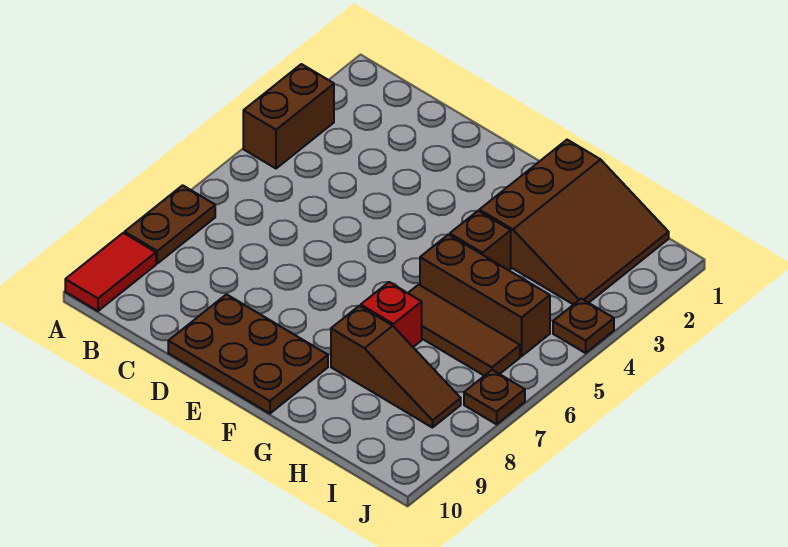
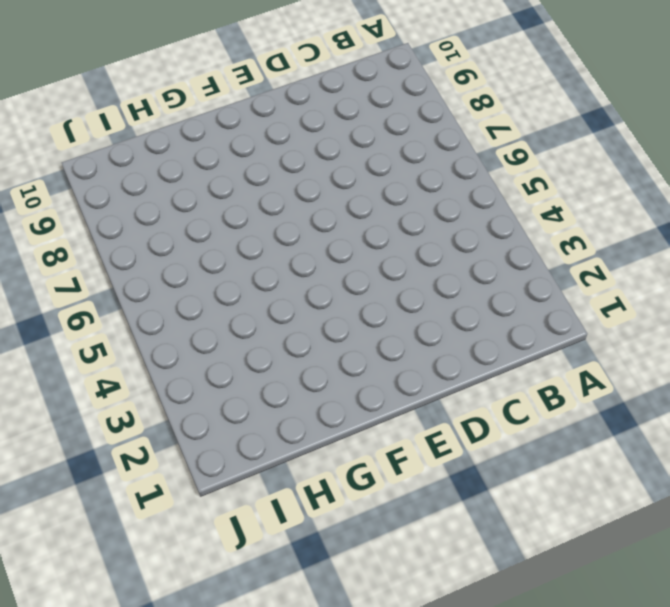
none -> brown brick A3:A4 level 1
none -> brown plate A7:A8 level 1
none -> red tile A9:A10 level 1

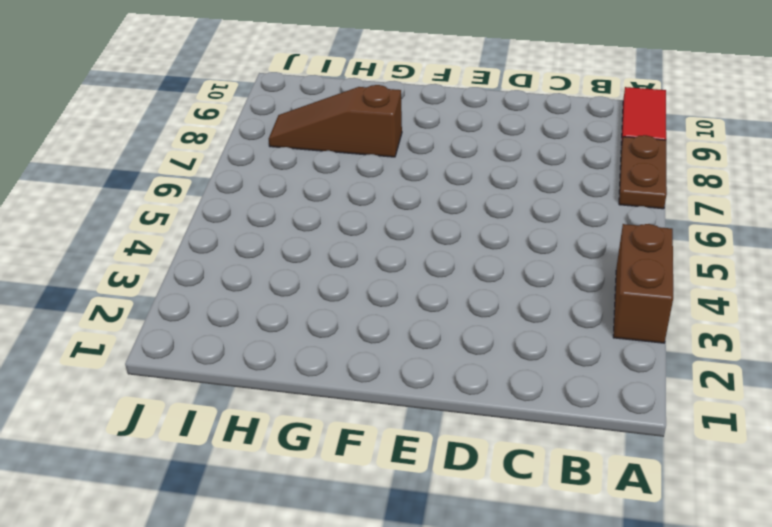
none -> brown plate D9:F10 level 1
none -> brown slope G1:I3 level 1 top G
none -> brown brick G4 level 1

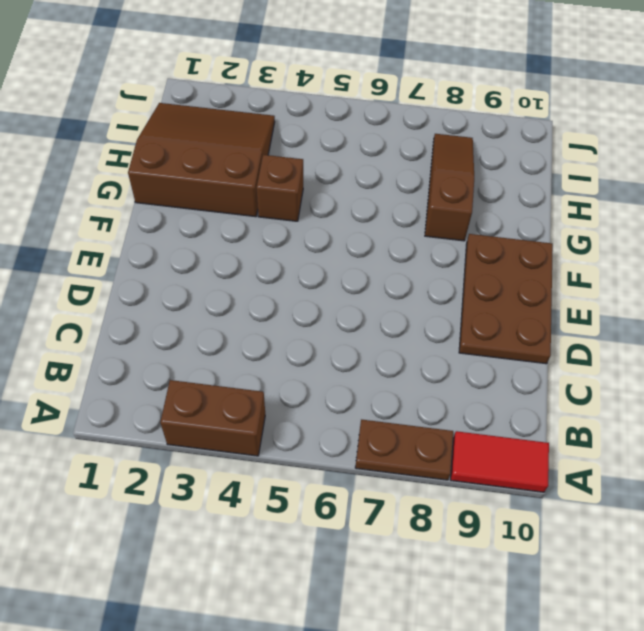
none -> brown brick G5:I5 level 1
none -> brown tile G6:I6 level 1
none -> red brick G7 level 1

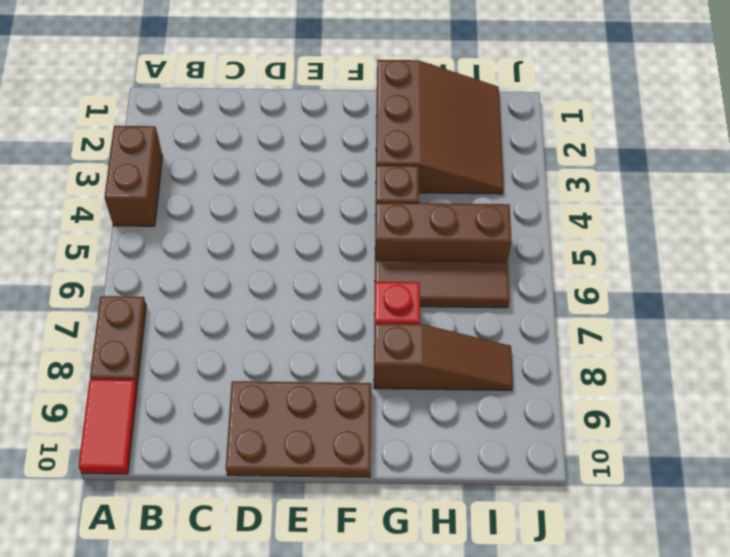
none -> brown plate J4 level 1
none -> brown plate J7 level 1

